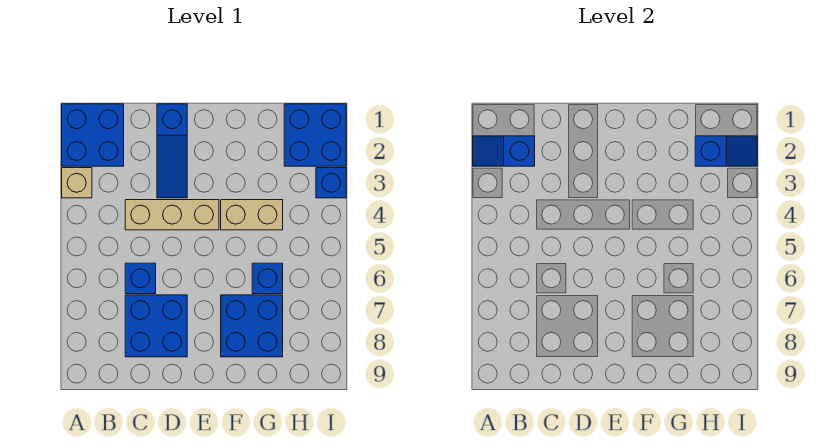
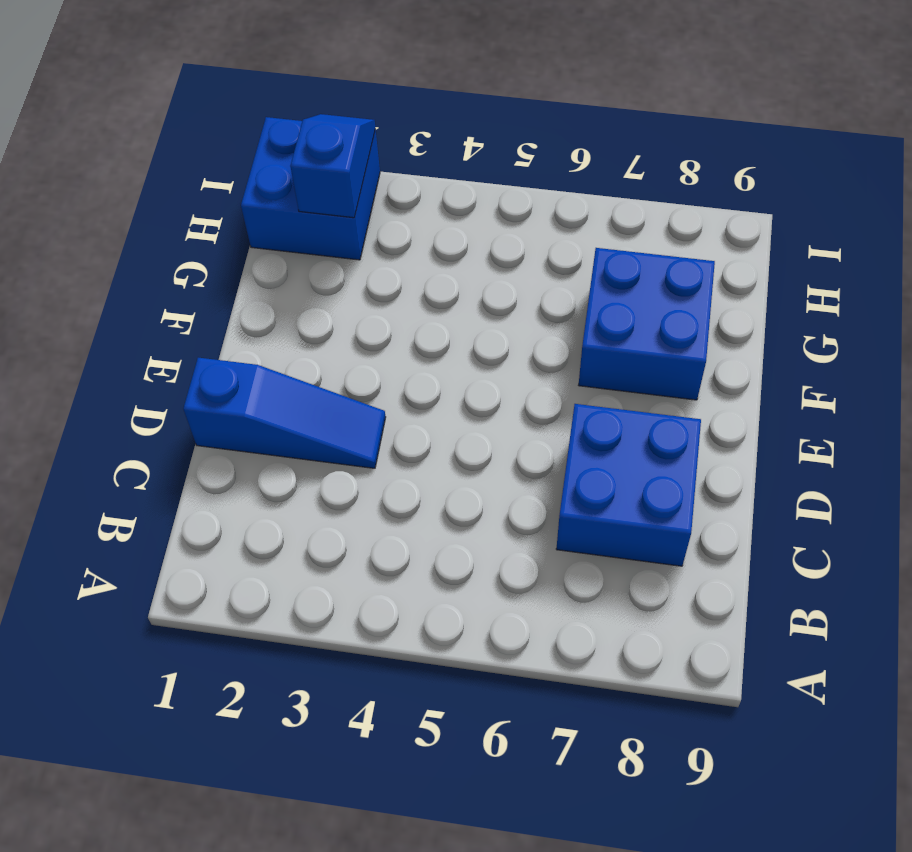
none -> blue brick A1:B2 level 1
none -> tan brick A3 level 1
none -> tan brick C4:E4 level 1

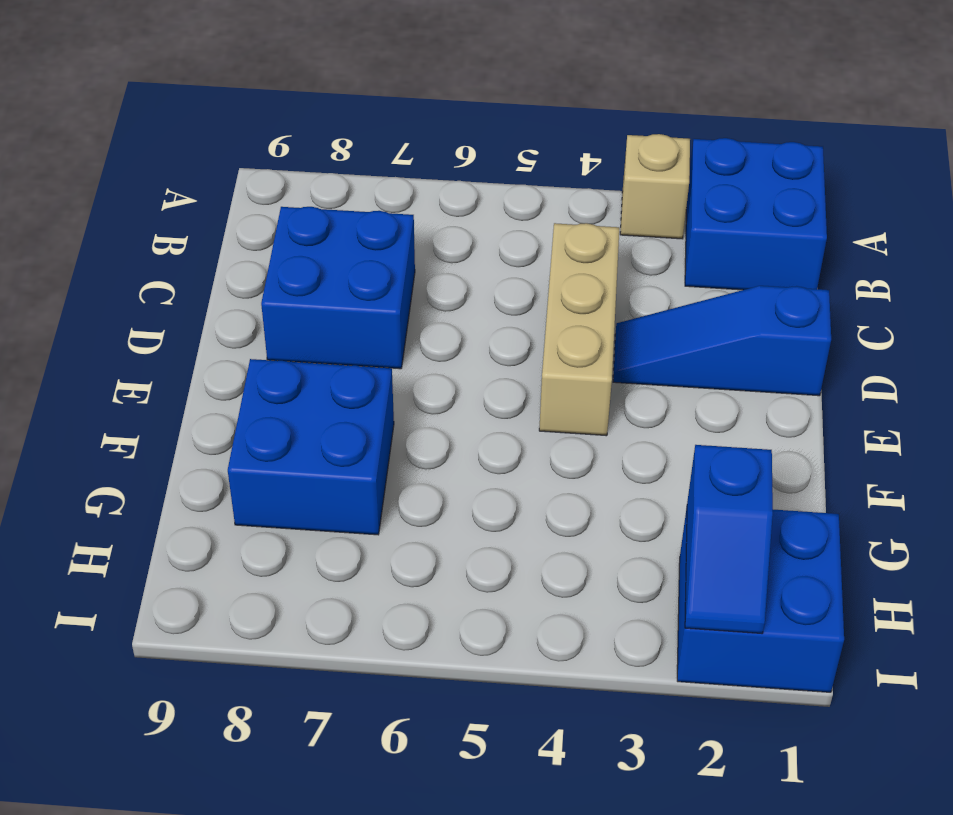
none -> blue brick C6 level 1
none -> tan brick F4:G4 level 1
none -> blue brick G6 level 1

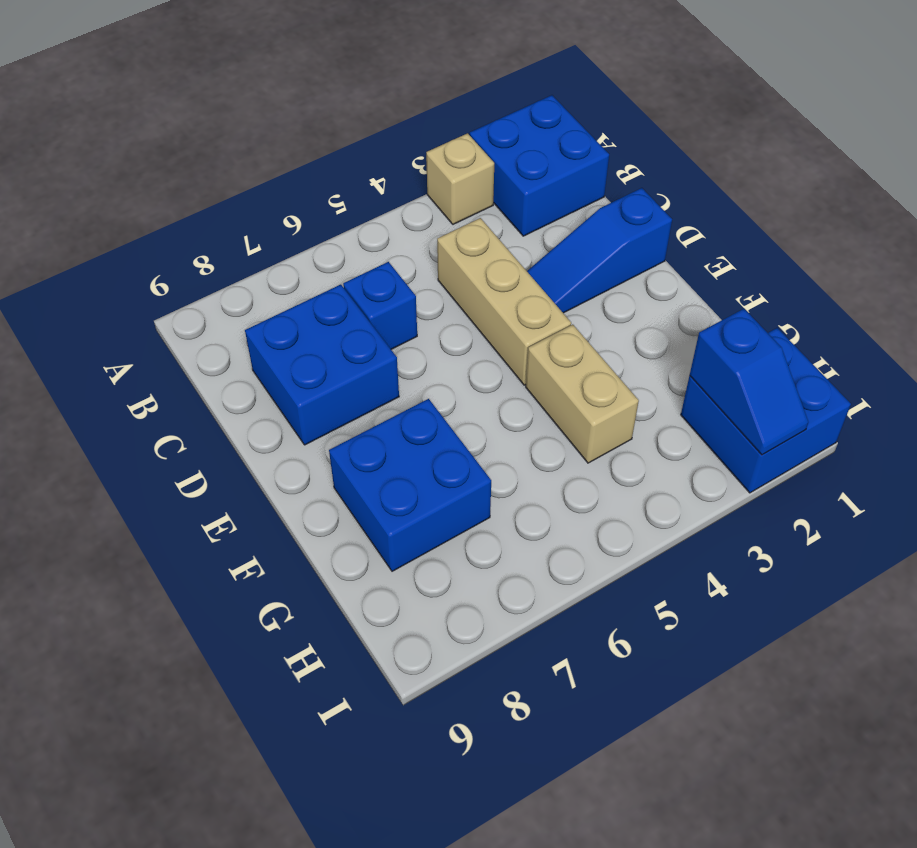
none -> blue brick G6 level 1
none -> blue brick I3 level 1
none -> blue slope A2:B2 level 2 top B

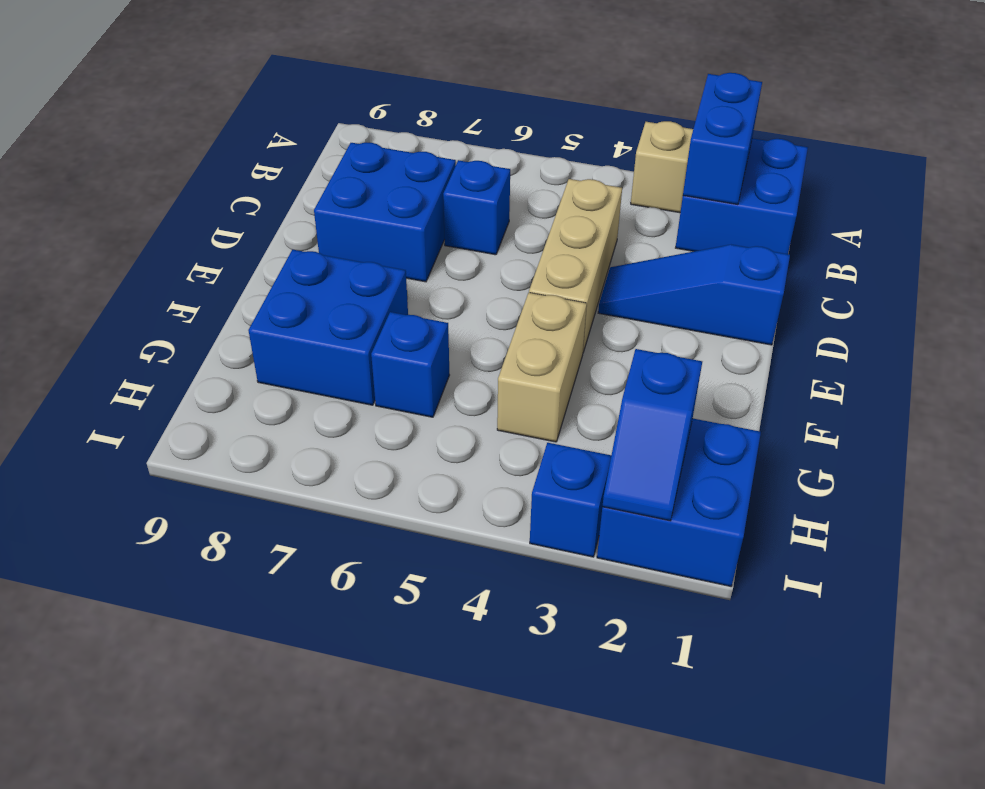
blue brick A2:B2 level 2 -> blue slope A2:B2 level 2 top B

